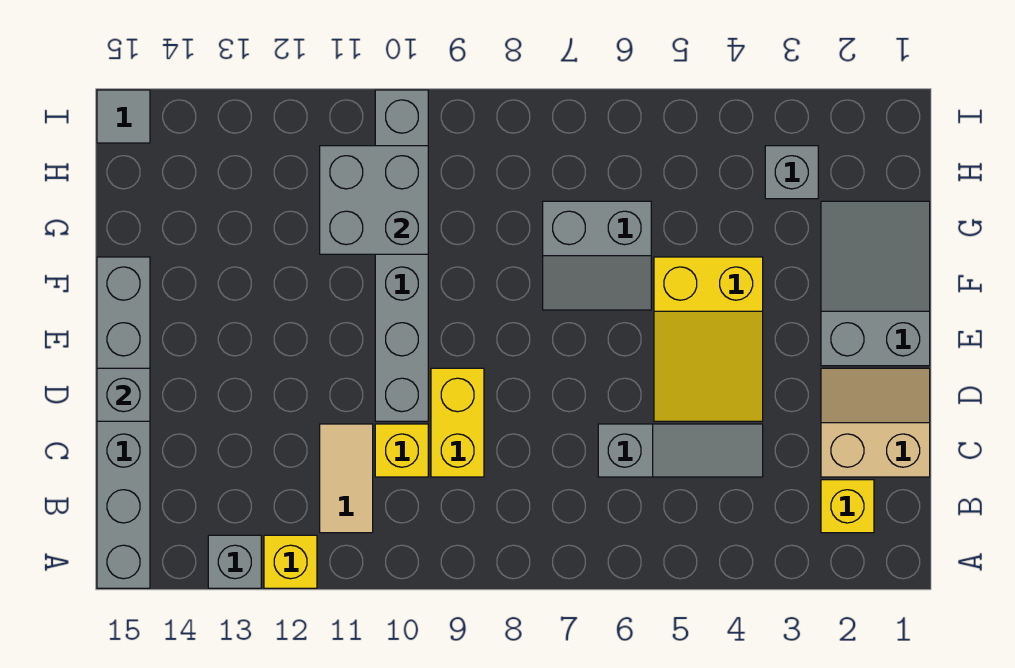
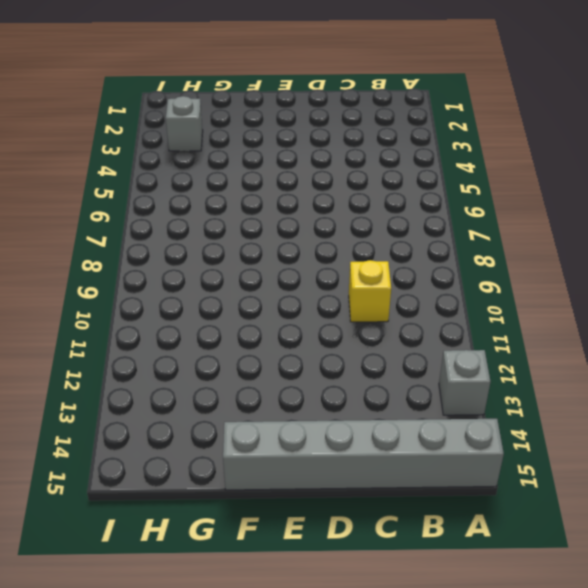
none -> yellow brick A12 level 1
none -> yellow brick B2 level 1
none -> tan tile B11:C11 level 1

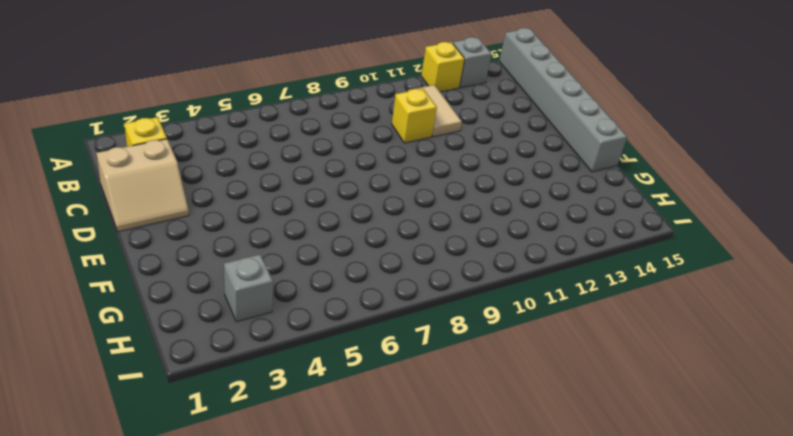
none -> grey slope C4:C6 level 1 top 6
none -> yellow brick C9:D9 level 1
none -> yellow slope D4:F5 level 1 top F

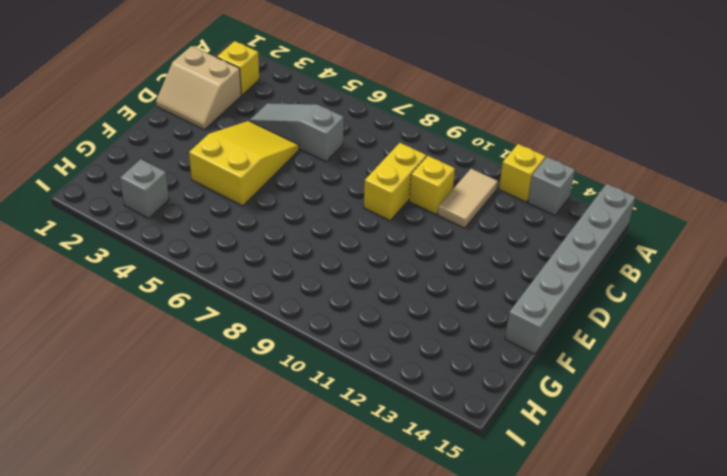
none -> grey brick D10:I10 level 1
none -> grey slope E1:G2 level 1 top E
none -> grey slope F6:G7 level 1 top G

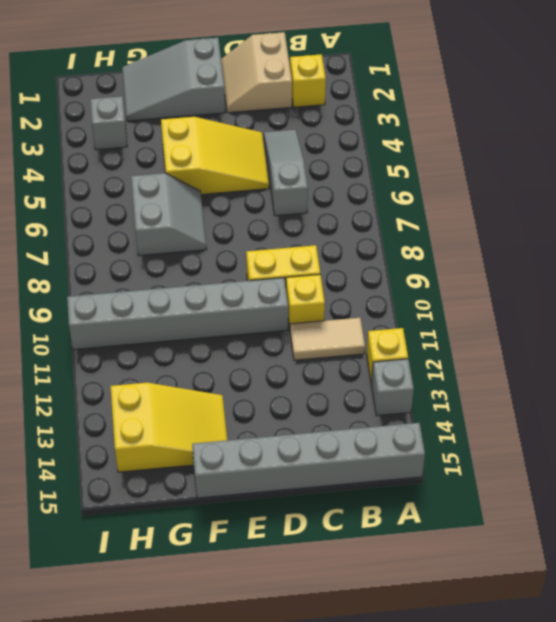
yellow slope F13:H14 level 1 top H -> none
none -> grey tile I15 level 1
none -> grey brick D15 level 2
none -> grey brick G10:H11 level 2

